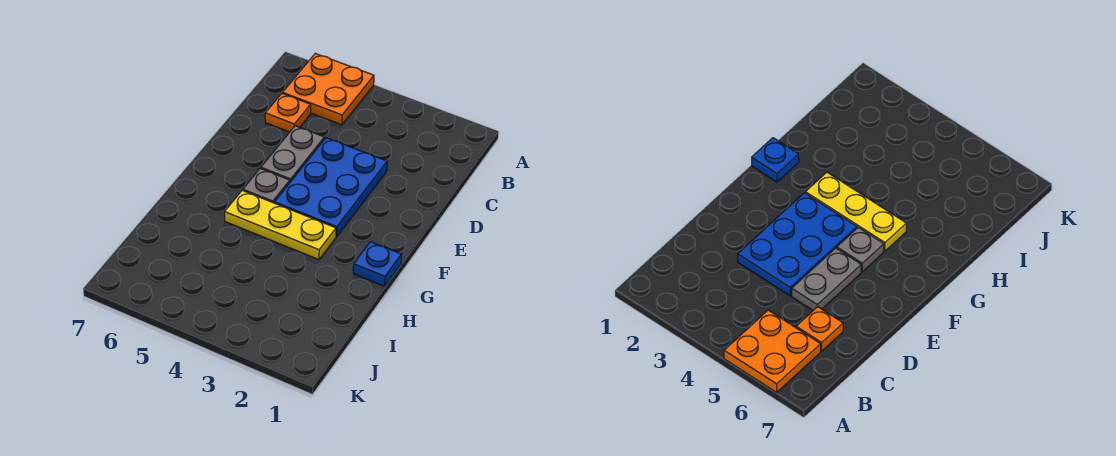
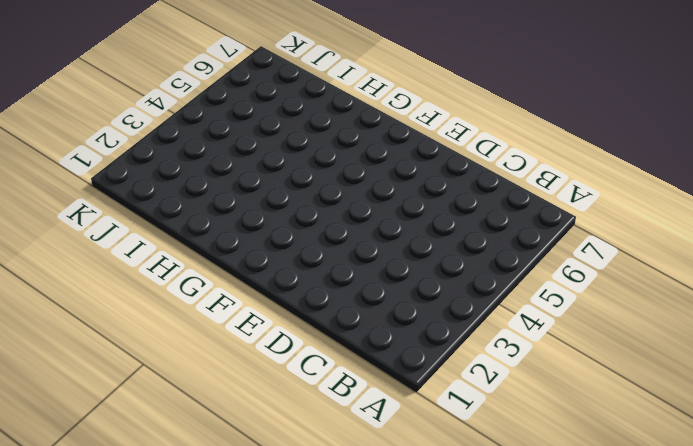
none -> orange plate A5:B6 level 1
none -> orange plate C6 level 1

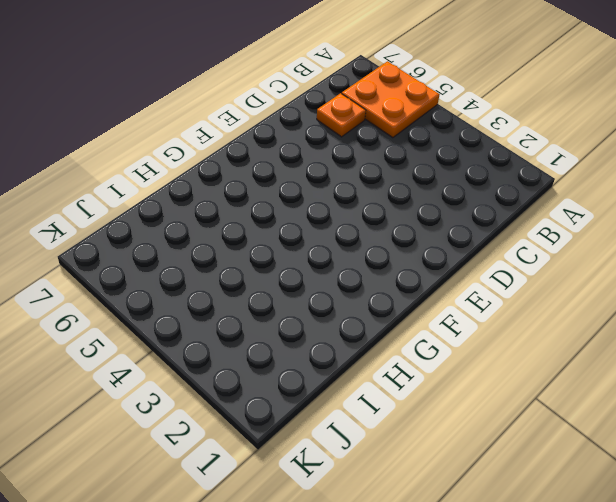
none -> blue plate D3:F4 level 1
none -> grey plate D5:E5 level 1

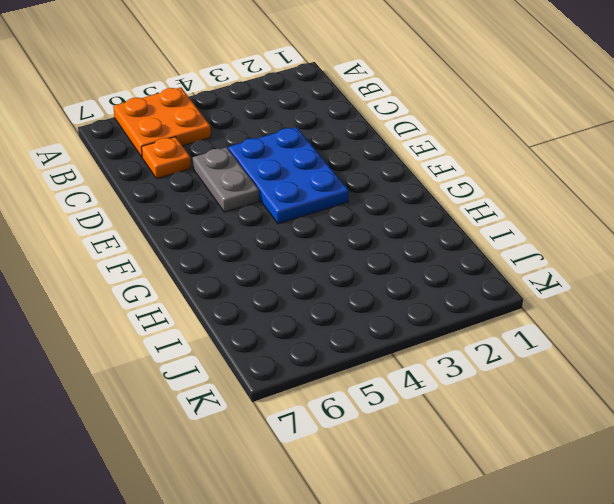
none -> grey plate F5 level 1
none -> blue plate G1 level 1

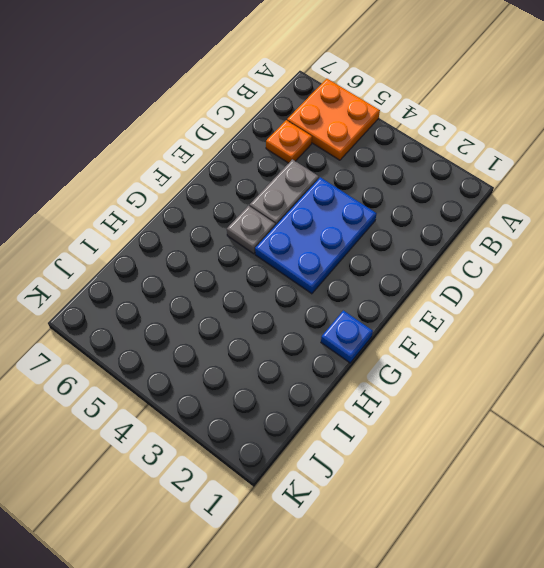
none -> yellow plate G3:G5 level 1

